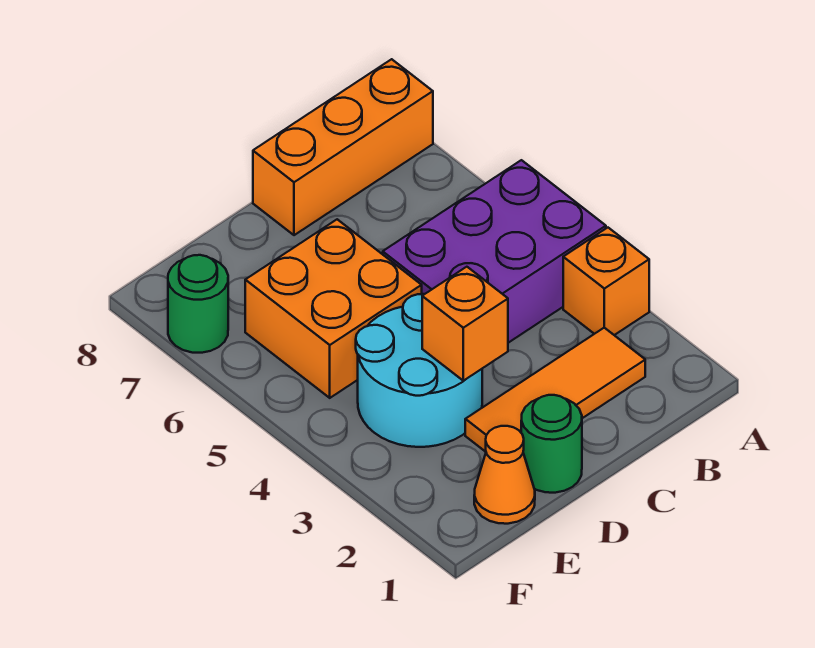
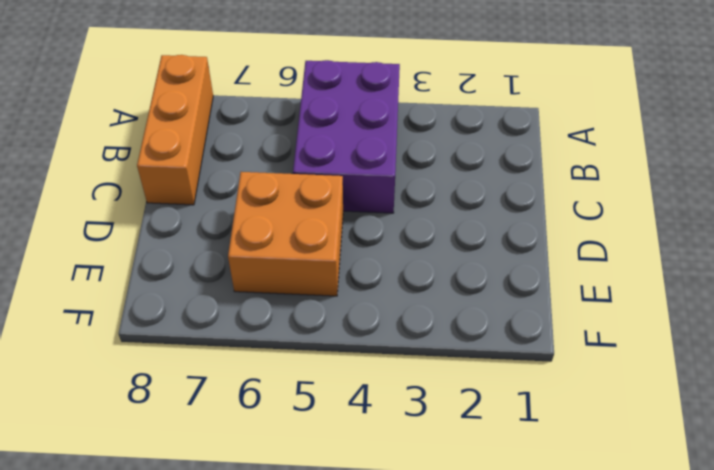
none -> orange brick A3 level 1
none -> orange tile B2:D2 level 1

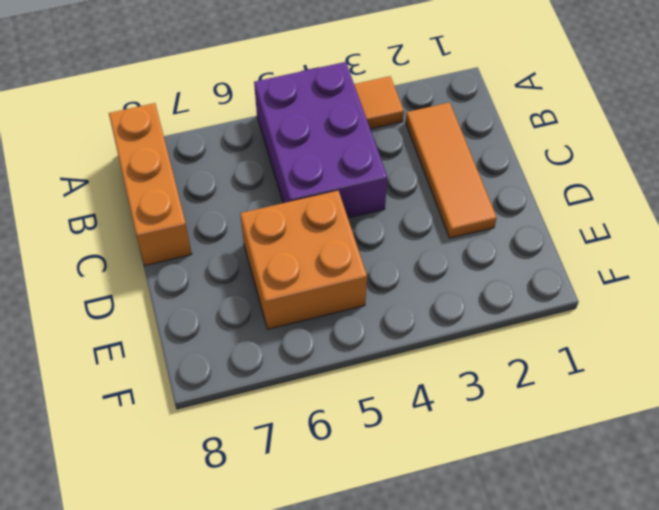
orange tile A3 level 1 -> orange brick A3 level 1
none -> green round brick D1 level 1
none -> cyan round brick D3:E4 level 1

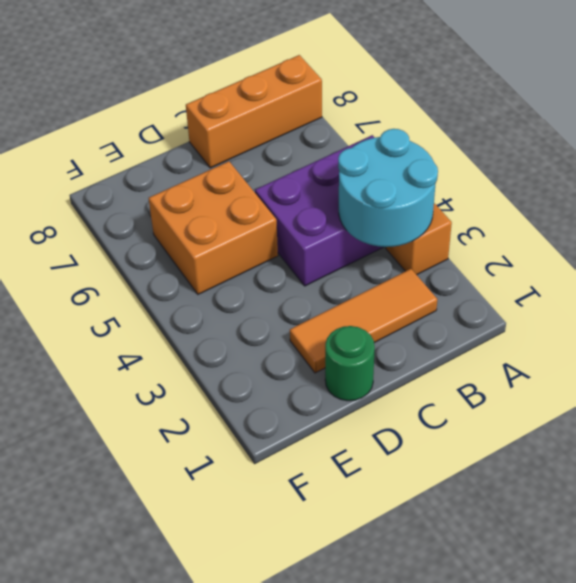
cyan round brick A3:B4 level 2 -> cyan round brick D3:E4 level 1
none -> orange cone E1 level 1
none -> green round brick F7 level 1

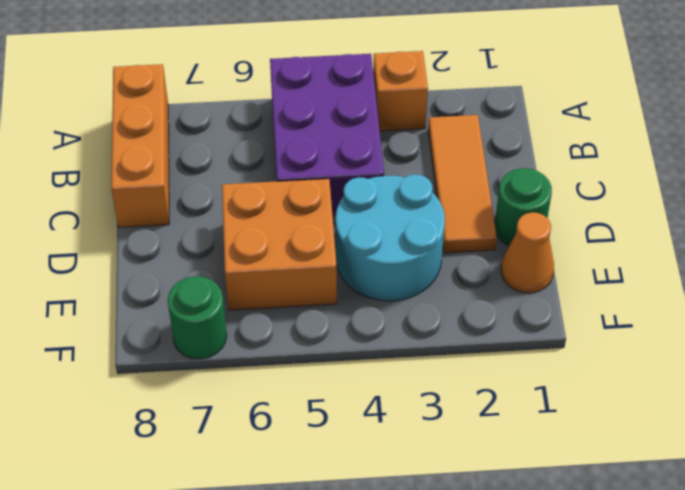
none -> orange brick D3 level 2

